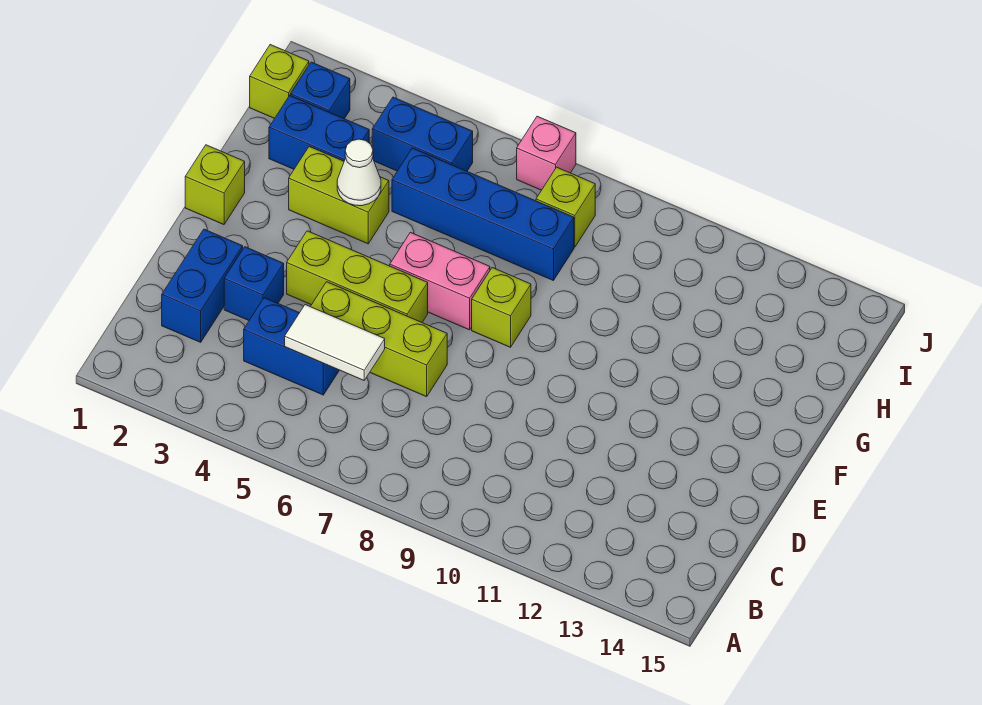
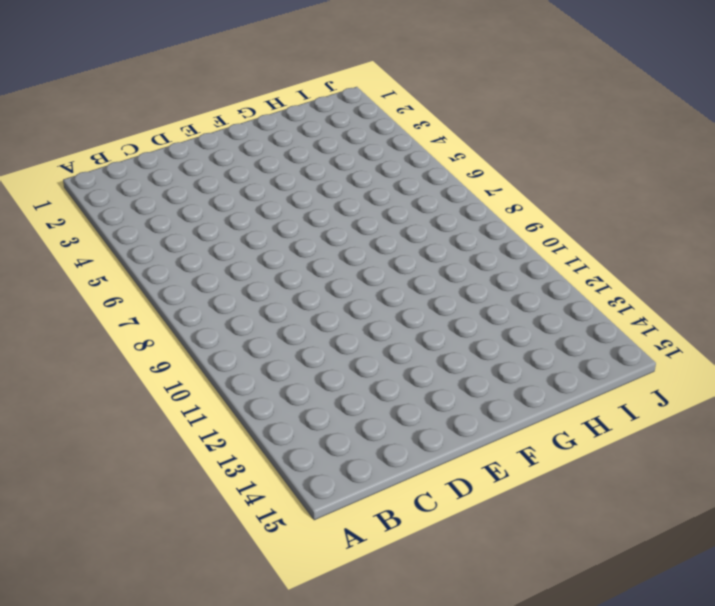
none -> blue brick C2:D2 level 1
none -> blue brick C4:C5 level 1
none -> blue brick D3 level 1

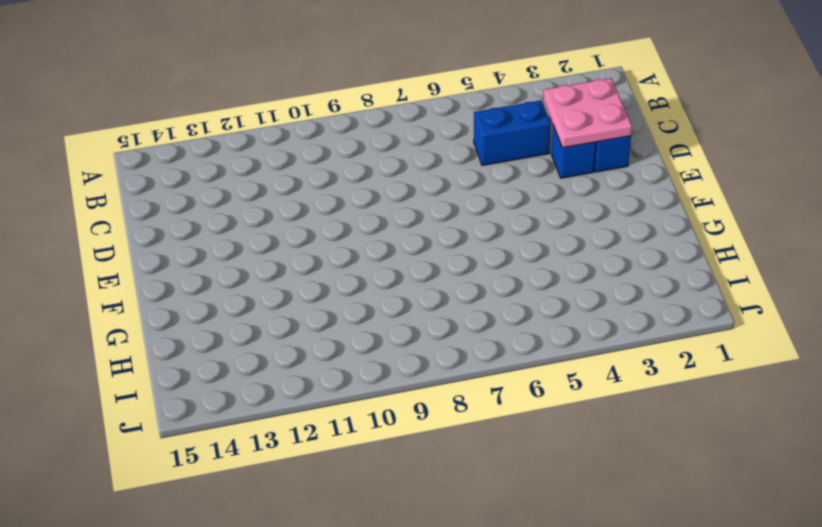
pink plate C2:D3 level 2 -> none
none -> lime brick D5:D7 level 1
none -> lime brick E4:E6 level 1
none -> lime brick F1 level 1

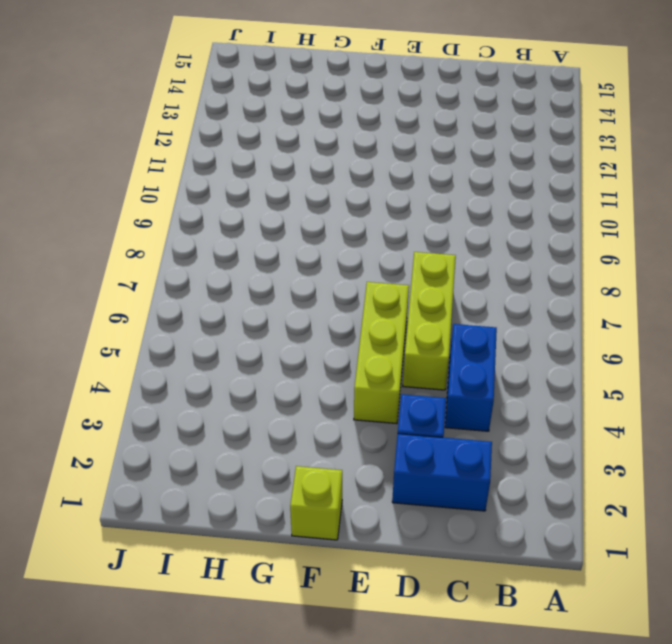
none -> pink brick F6:F7 level 1
none -> lime brick F8 level 1
none -> lime brick G3:G4 level 1

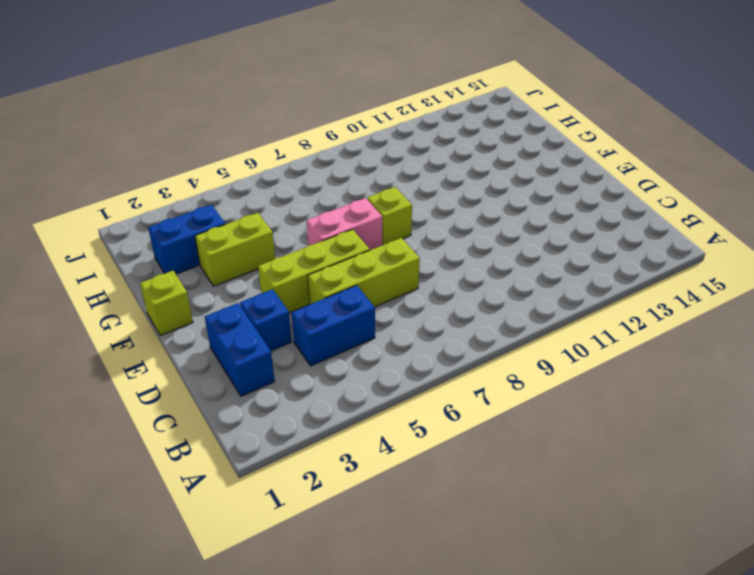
none -> blue brick H5:H8 level 1
none -> lime brick I1 level 1
none -> blue brick I2 level 1

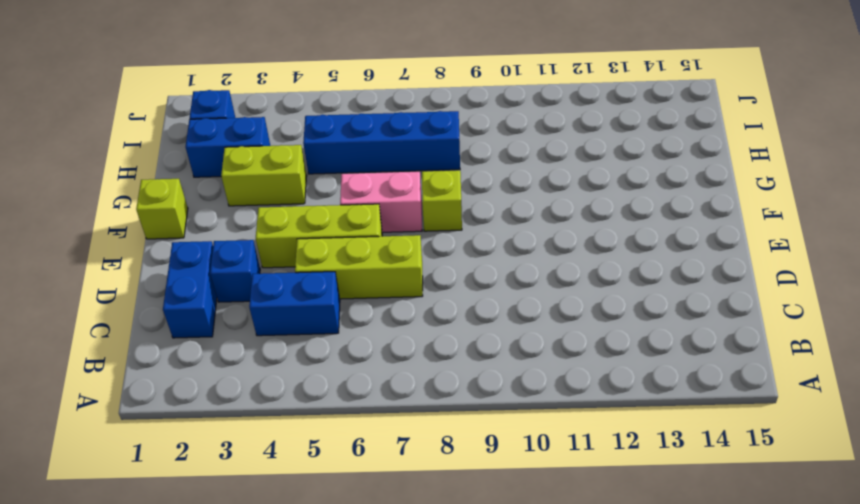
none -> lime brick I1 level 1
none -> blue brick I4:I5 level 1
none -> lime brick I8 level 1

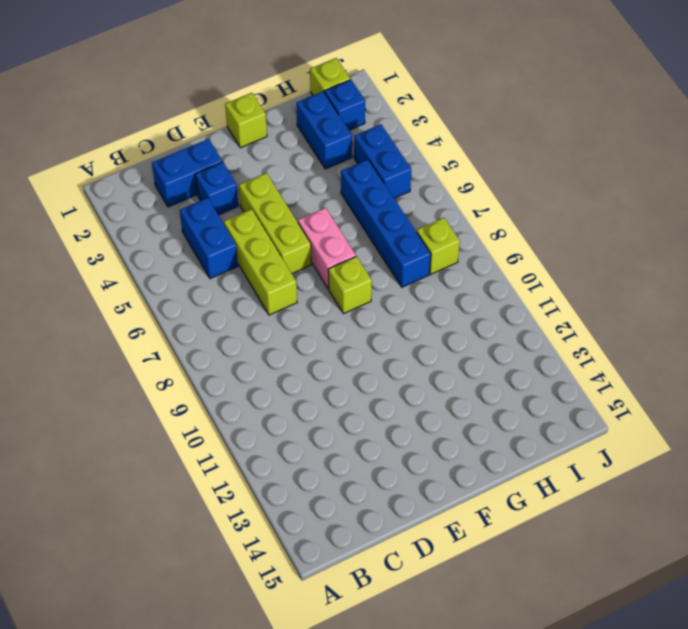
none -> lime brick G3:G4 level 1
none -> pink brick J7 level 1
none -> white tile C5:C6 level 2

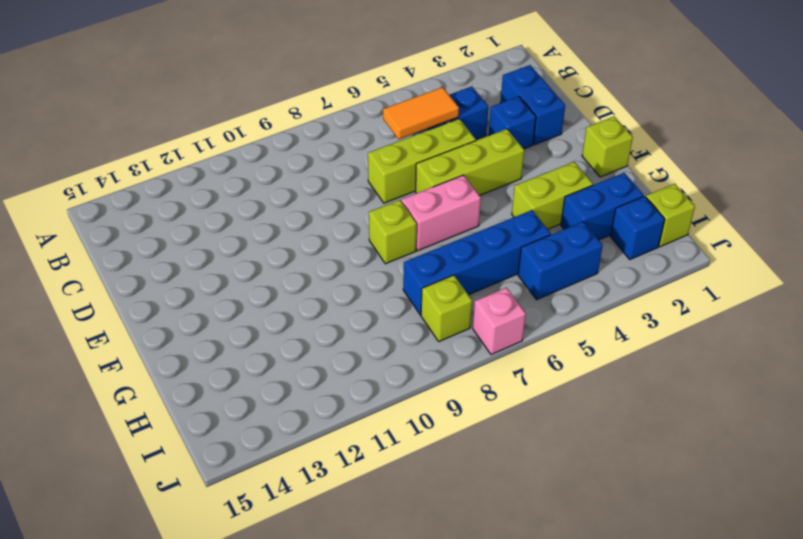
orange tile C5:C6 level 2 -> white tile C5:C6 level 2
none -> white cone G4 level 2

